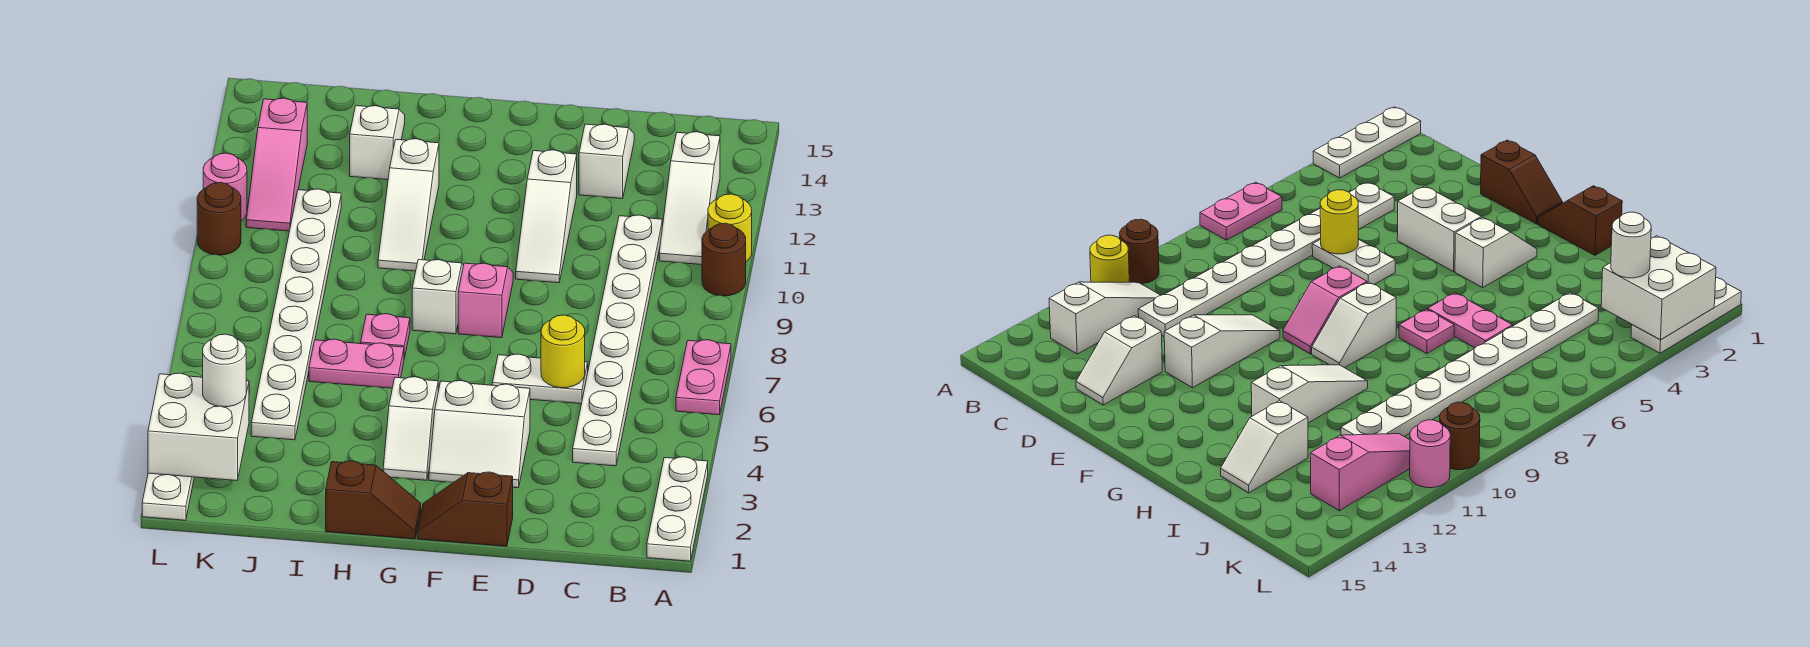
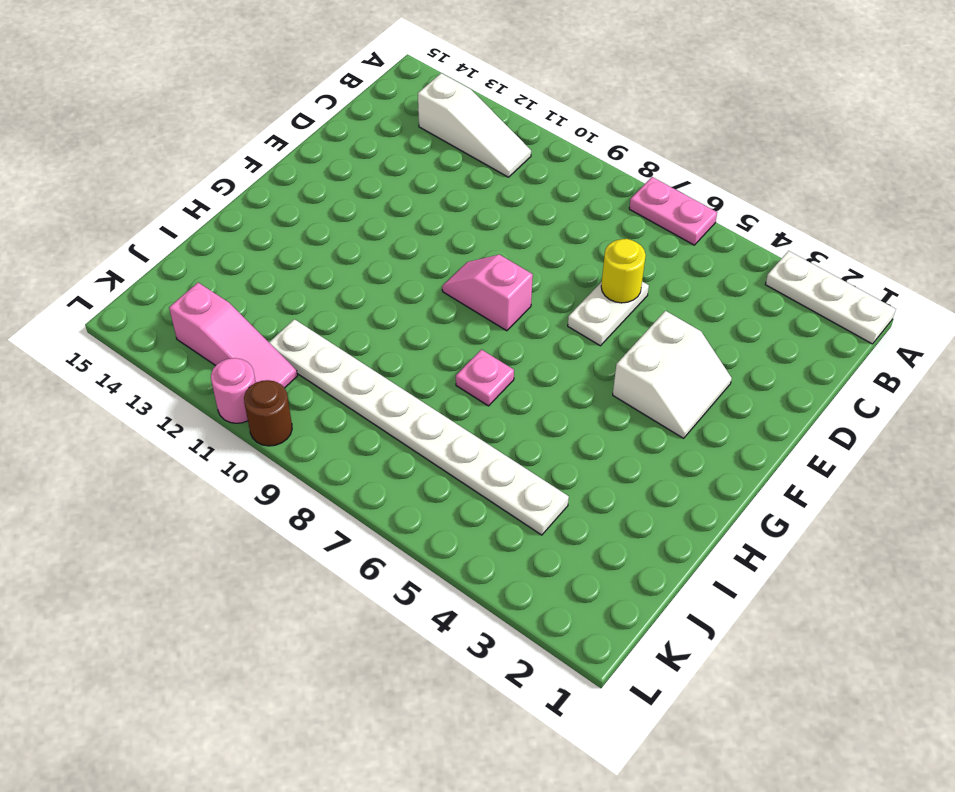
none -> brown round brick A10 level 1
none -> yellow round brick A11 level 1
none -> white plate C4:C11 level 1

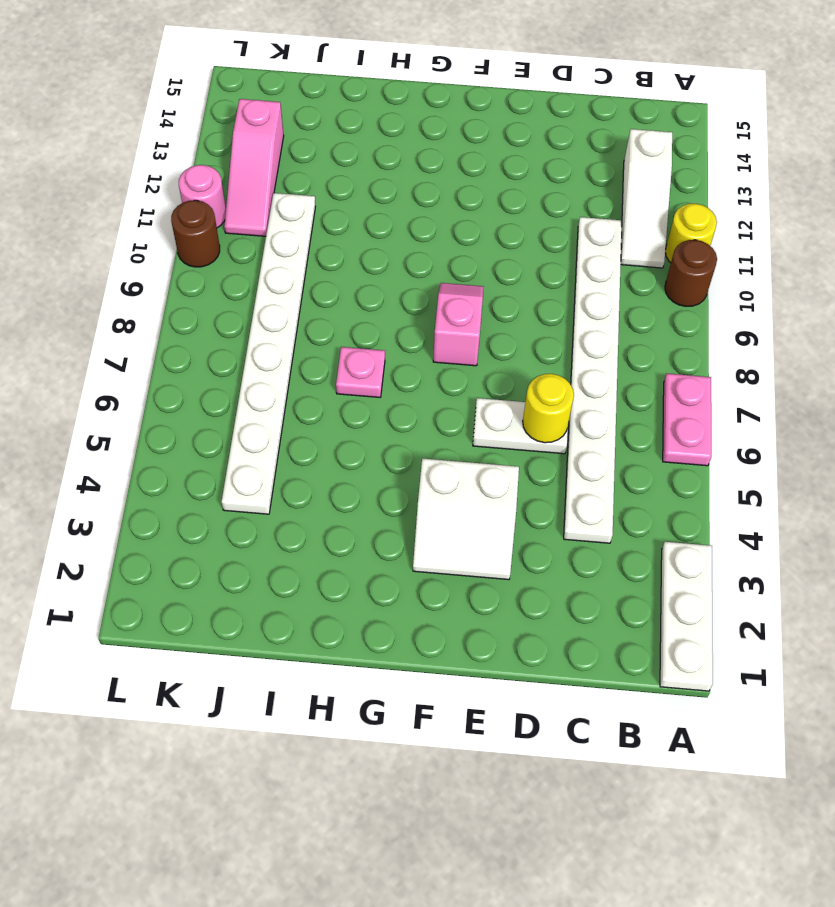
none -> white slope D13:D14 level 1 top 13
none -> brown slope E1:F1 level 1 top E
none -> white slope E10:E12 level 1 top 12

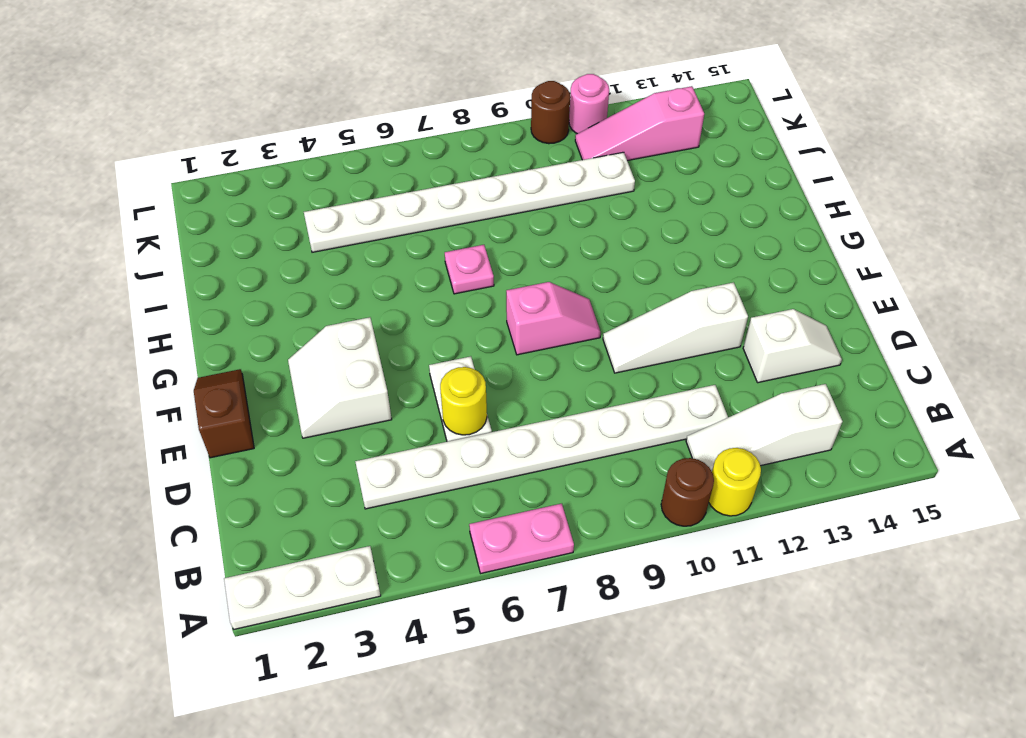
none -> brown slope G1:H1 level 1 top H
none -> white slope G3:G4 level 1 top 4
none -> white slope G8:G9 level 1 top 8

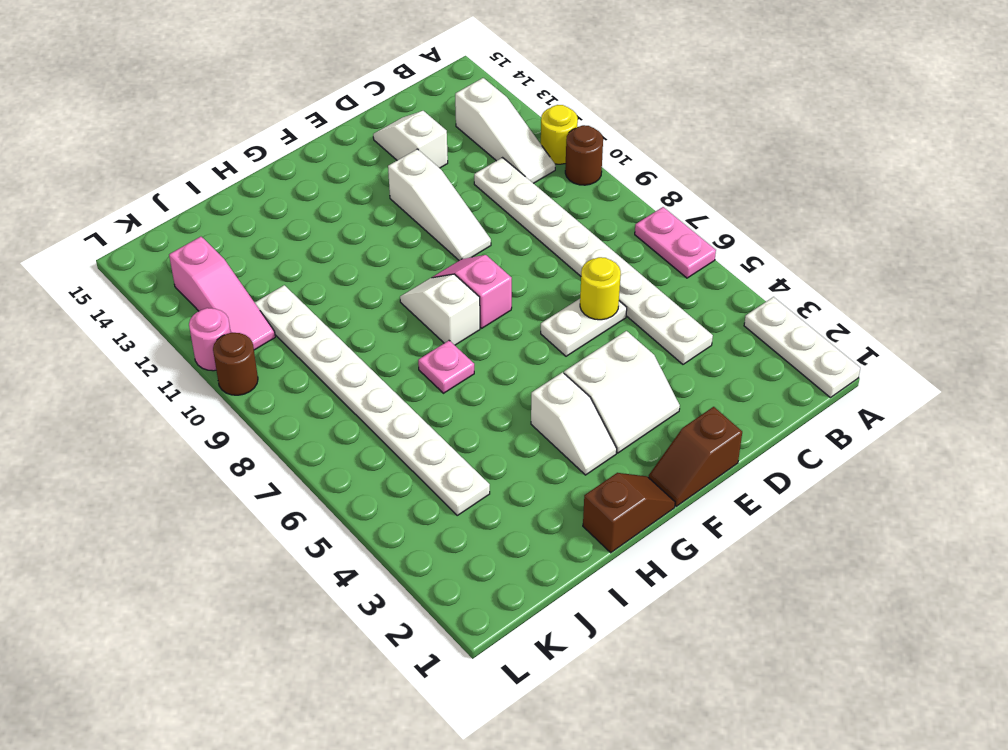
none -> pink plate H6:I6 level 1
none -> white slope H10:H12 level 1 top 12
none -> white slope I13:I14 level 1 top 13

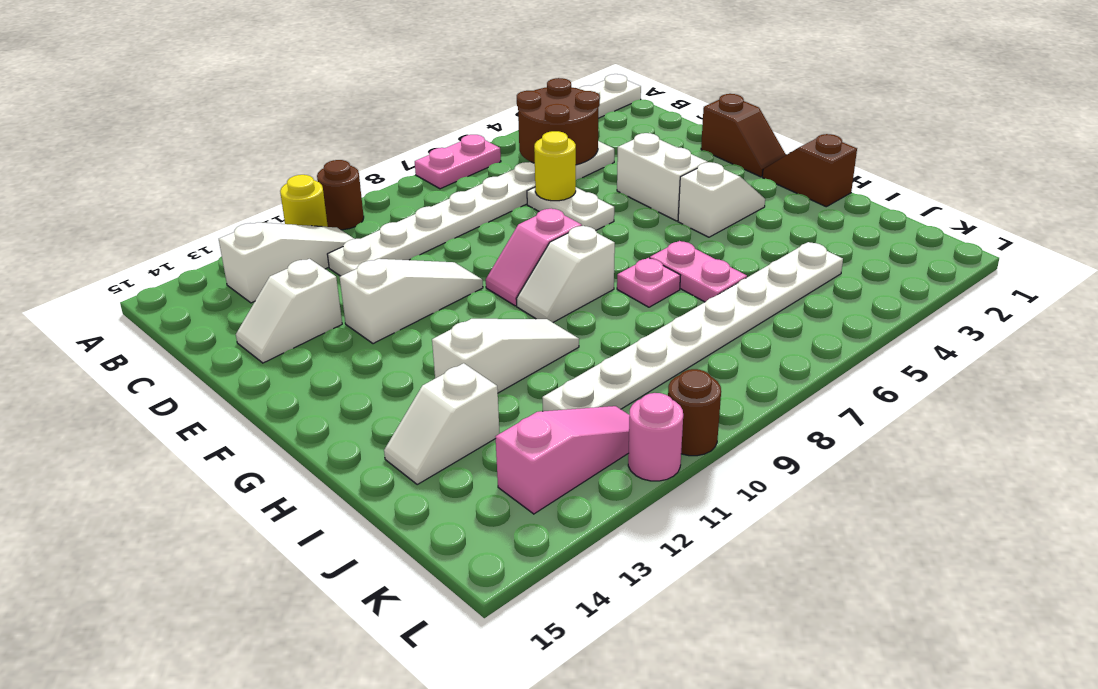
brown round brick B4:C5 level 2 -> none
none -> white plate L1:L3 level 1
none -> white brick K2:L3 level 2
none -> white round brick K3 level 3

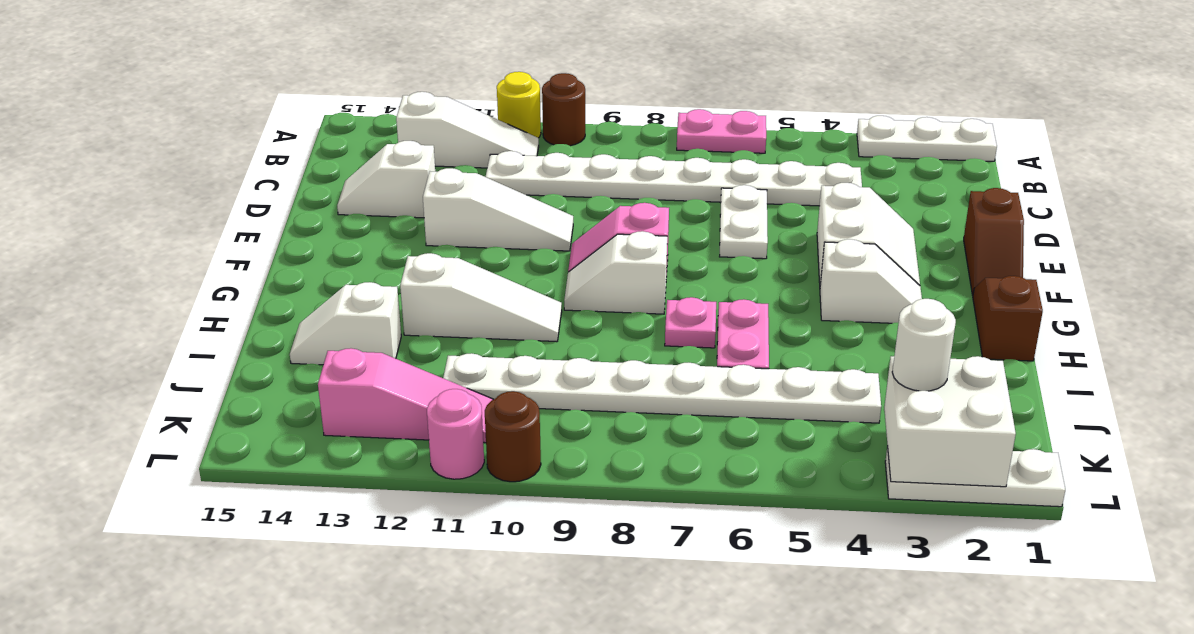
none -> yellow round brick D6 level 2

